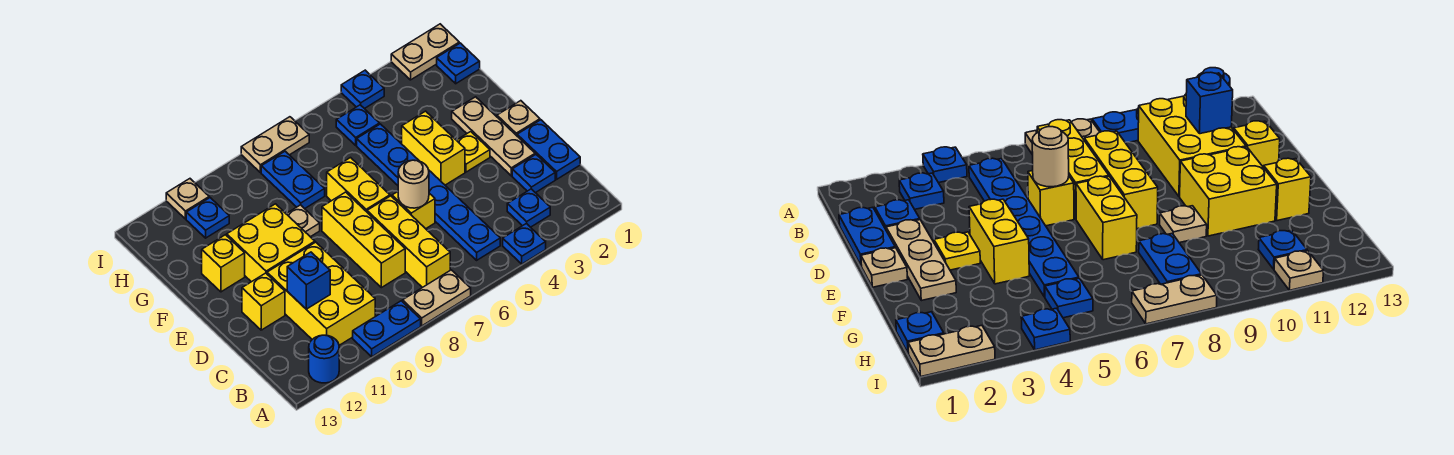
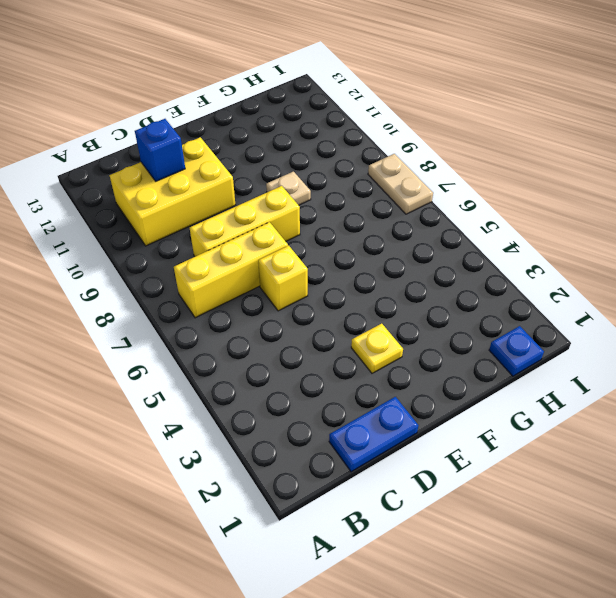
none -> blue plate A4 level 1
none -> tan plate A7:A8 level 1
none -> blue plate A9:A10 level 1
none -> blue round brick A12 level 1

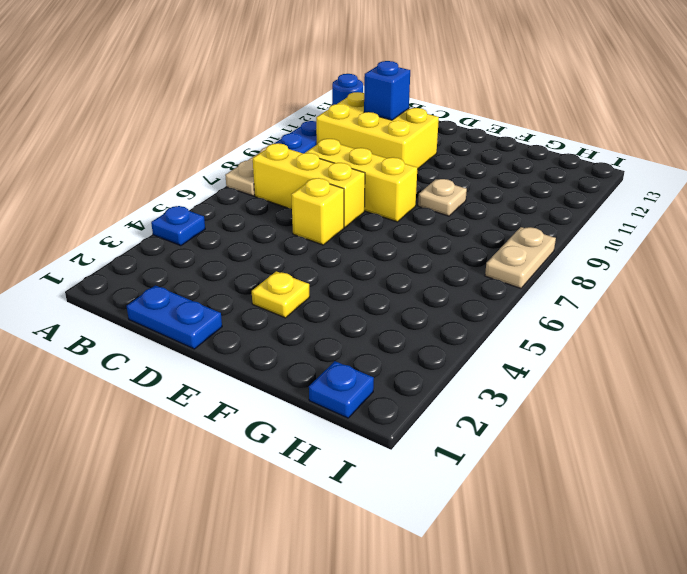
none -> blue plate B3 level 1
none -> blue plate B5:G5 level 1
none -> blue plate C2 level 1
none -> tan plate D2:F2 level 1

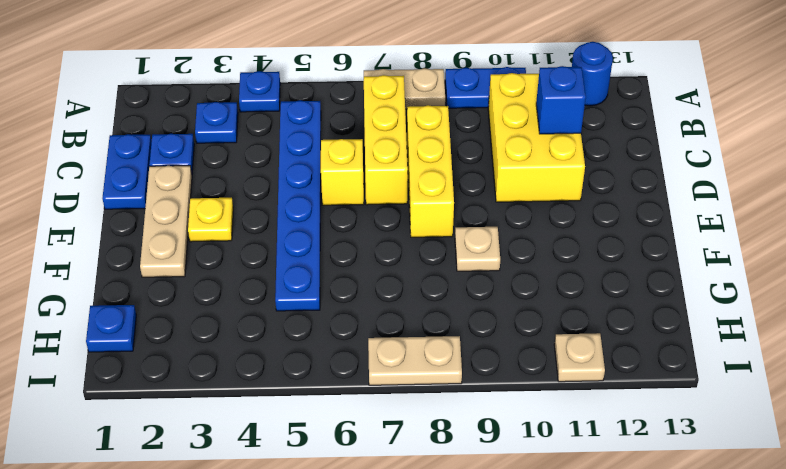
none -> yellow brick D12 level 1
none -> tan plate E1 level 1
none -> yellow brick E4:F4 level 1
none -> yellow brick E7:F7 level 1

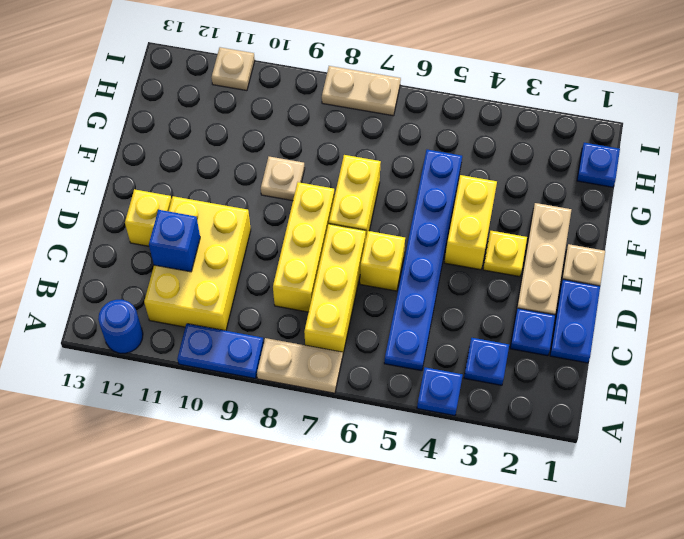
none -> yellow brick E10:F11 level 1
none -> yellow brick F12 level 1
none -> blue plate G8:H8 level 1
none -> blue plate H5 level 1

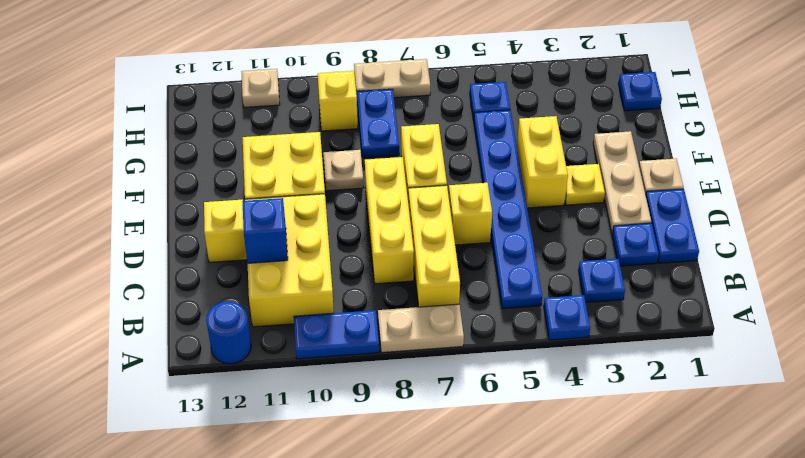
yellow brick H9 level 1 -> yellow brick F12 level 1
none -> blue plate H11 level 1
none -> tan plate I1:I2 level 1
none -> blue plate I4 level 1
none -> tan round brick D6 level 2

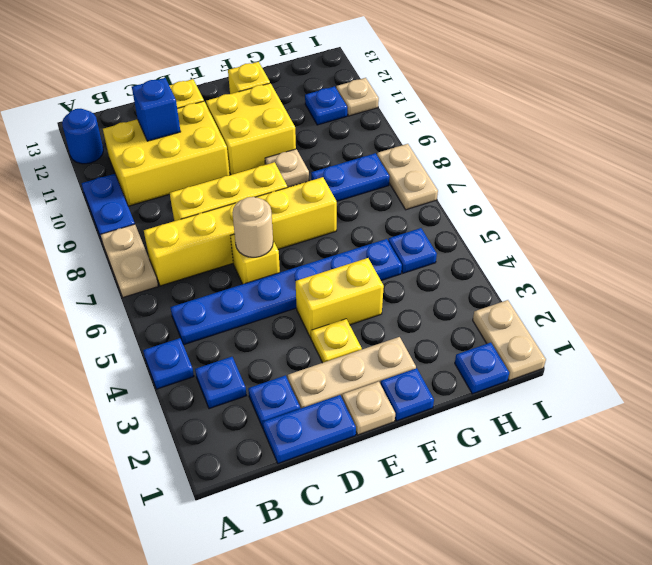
blue plate F1 level 1 -> blue plate I4 level 1

